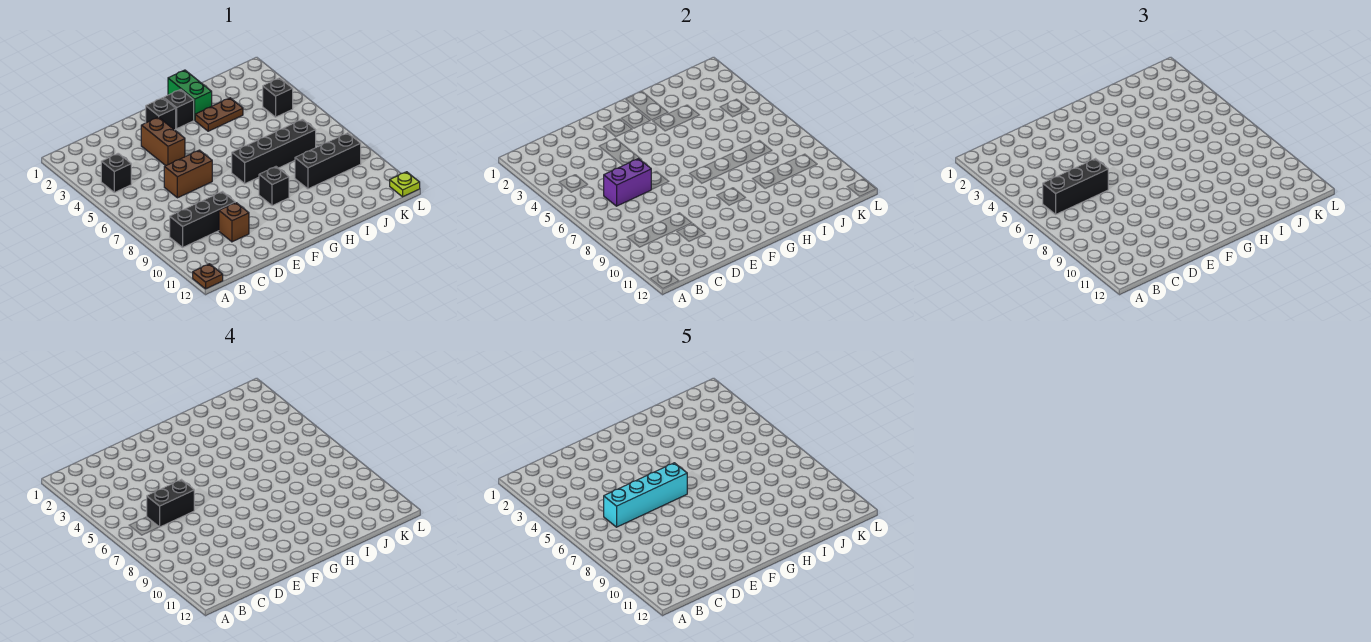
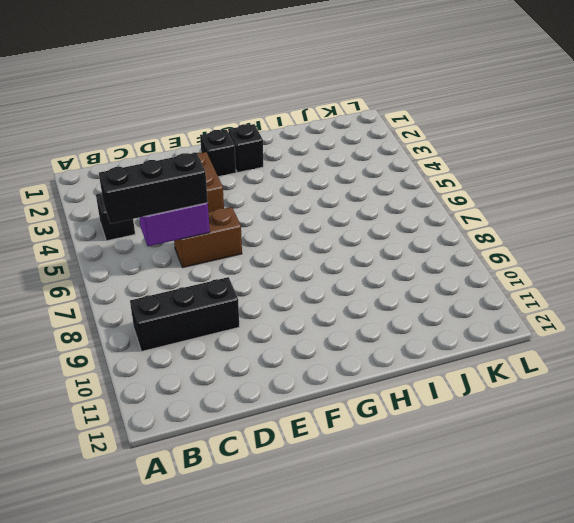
none -> brown plate A12 level 1
none -> brown brick D10 level 1
none -> black brick G7:J7 level 1

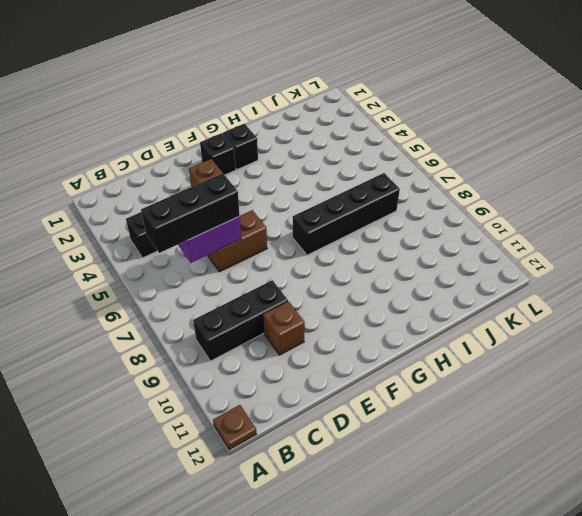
none -> black brick G9 level 1
none -> green brick H1:H2 level 1
none -> brown plate H3:I3 level 1

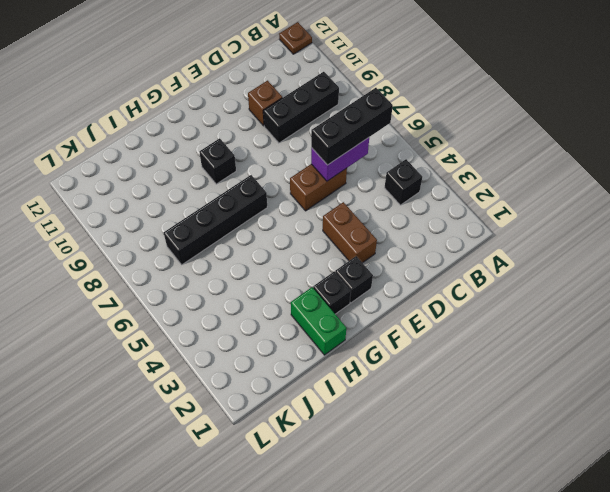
none -> brown plate H3:I3 level 1
none -> black brick I9:K9 level 1
none -> black brick K4 level 1

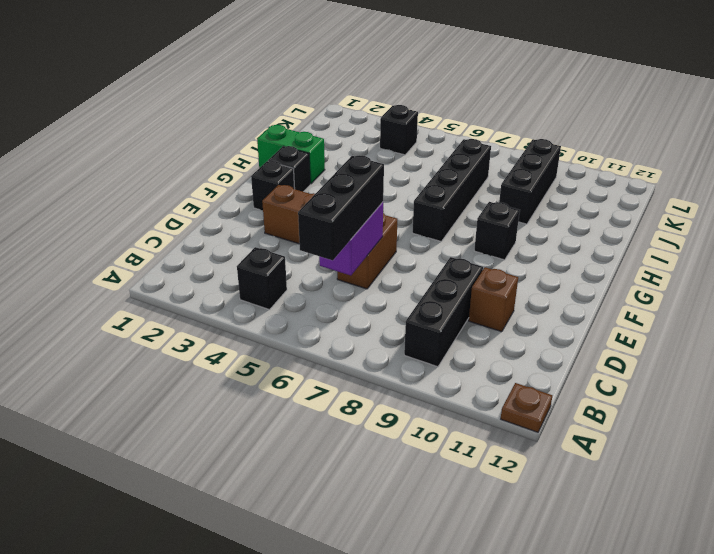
none -> brown plate H3:I3 level 1
none -> lime plate L12 level 1
none -> black brick C6:D6 level 4

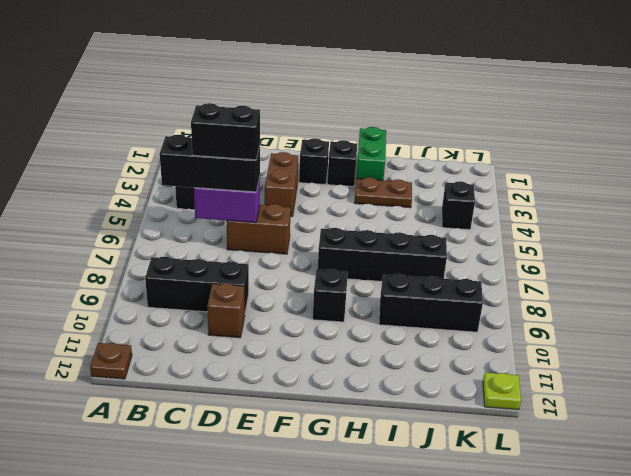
none -> cyan brick C6:F6 level 5

